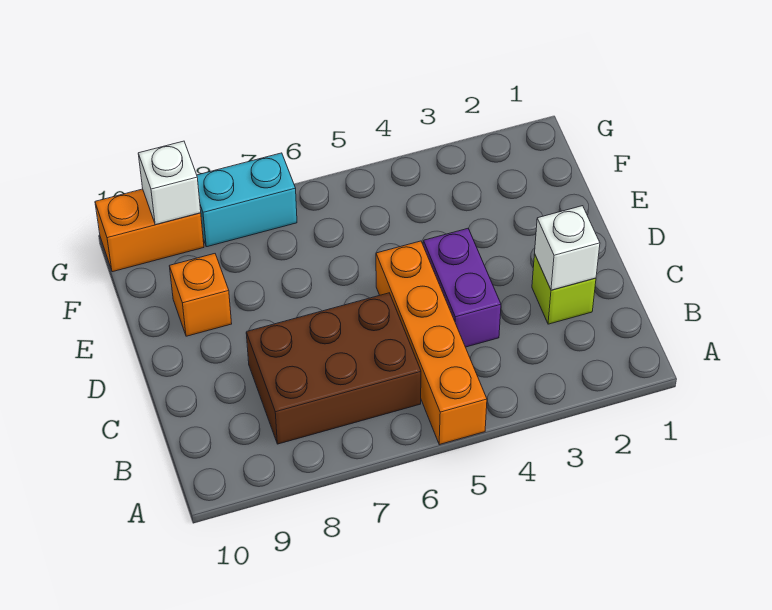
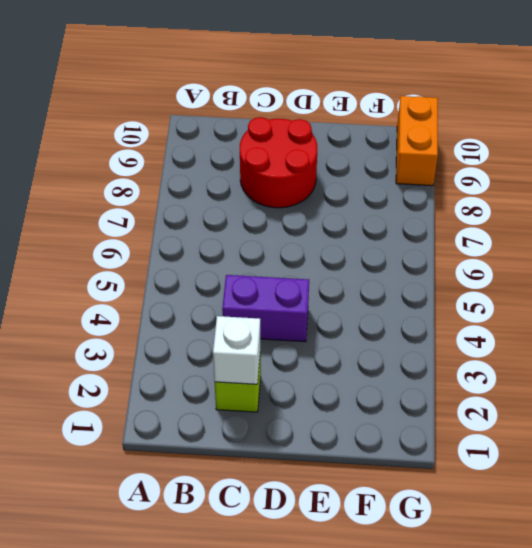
red round brick C8:D9 level 1 -> brown brick B6:C8 level 1
none -> orange brick A5:D5 level 1
none -> orange brick E9 level 1

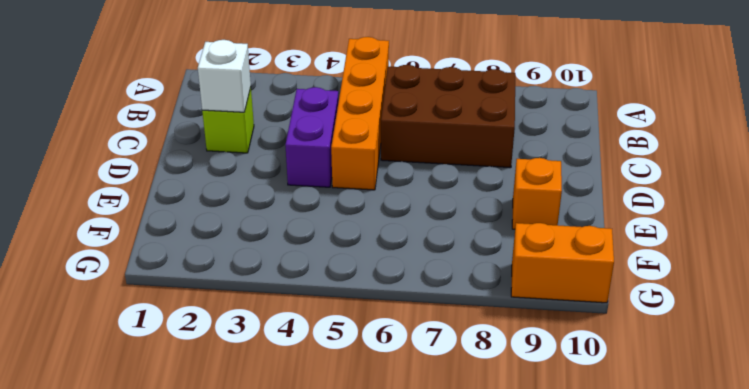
none -> cyan brick G7:G8 level 1
none -> white brick G9 level 2

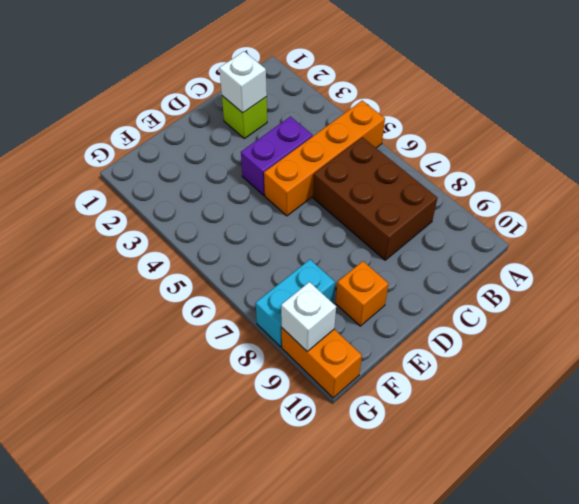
cyan brick F8:G8 level 1 -> cyan brick G7:G8 level 1

